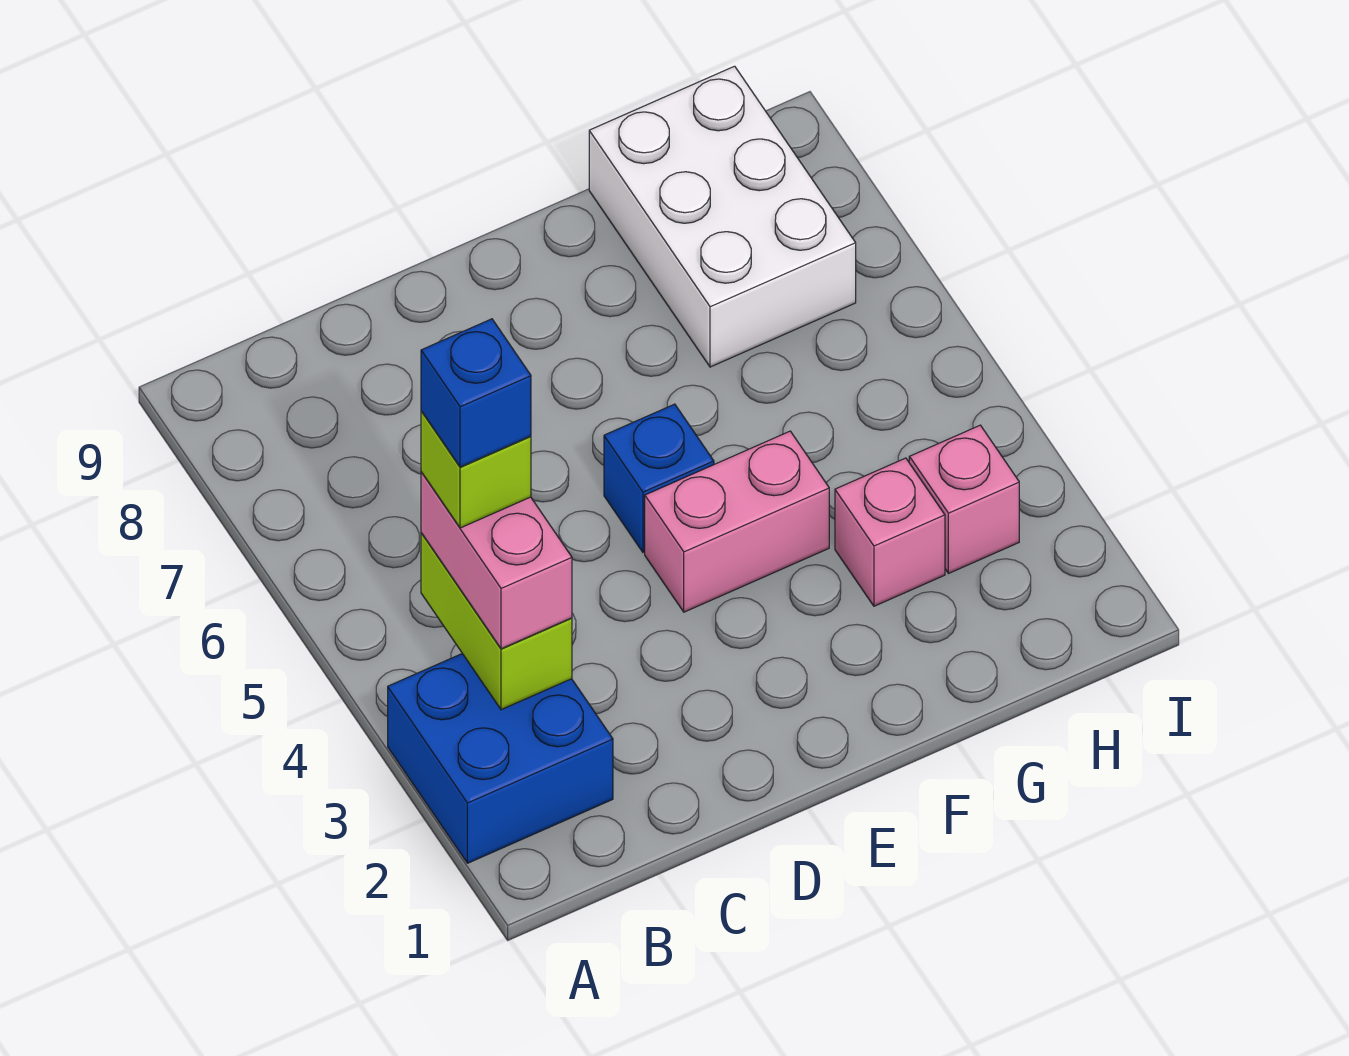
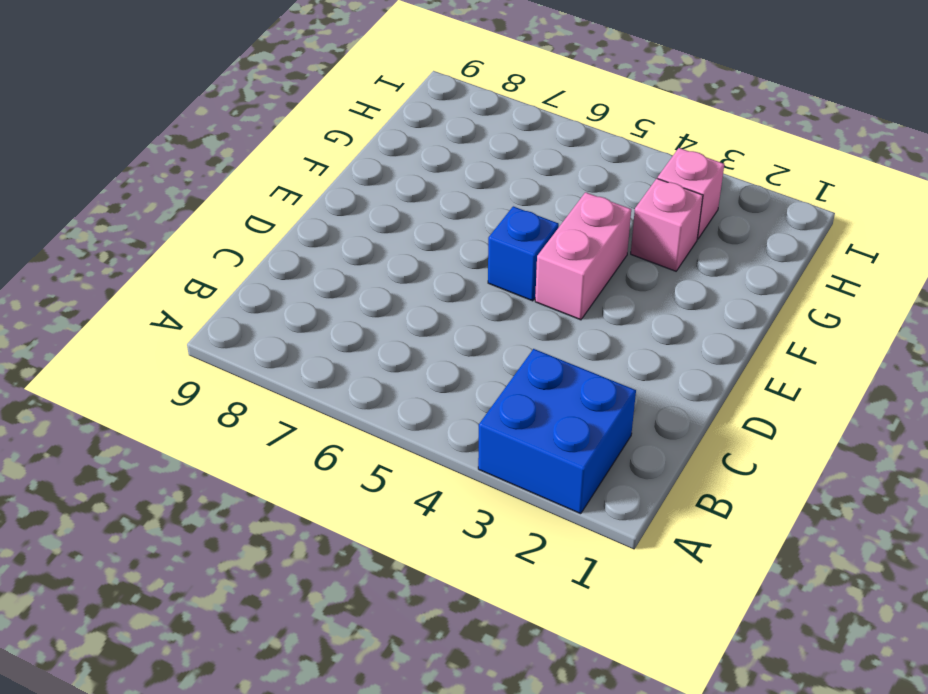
none -> white brick G7:H9 level 1
none -> lime brick B3:B4 level 2

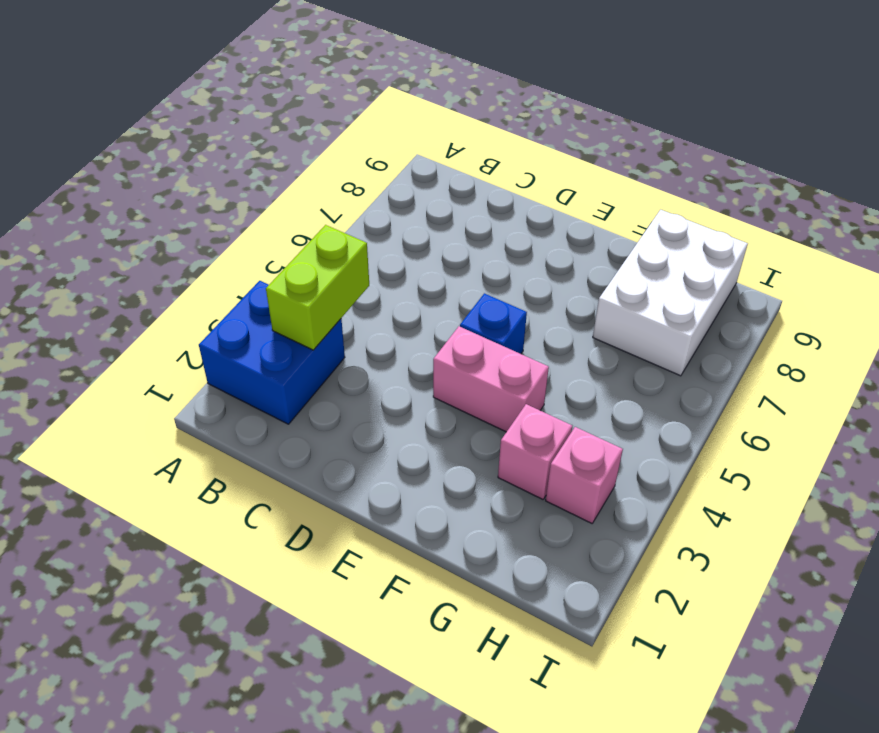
none -> pink brick B3:B4 level 3
none -> lime brick B4 level 4

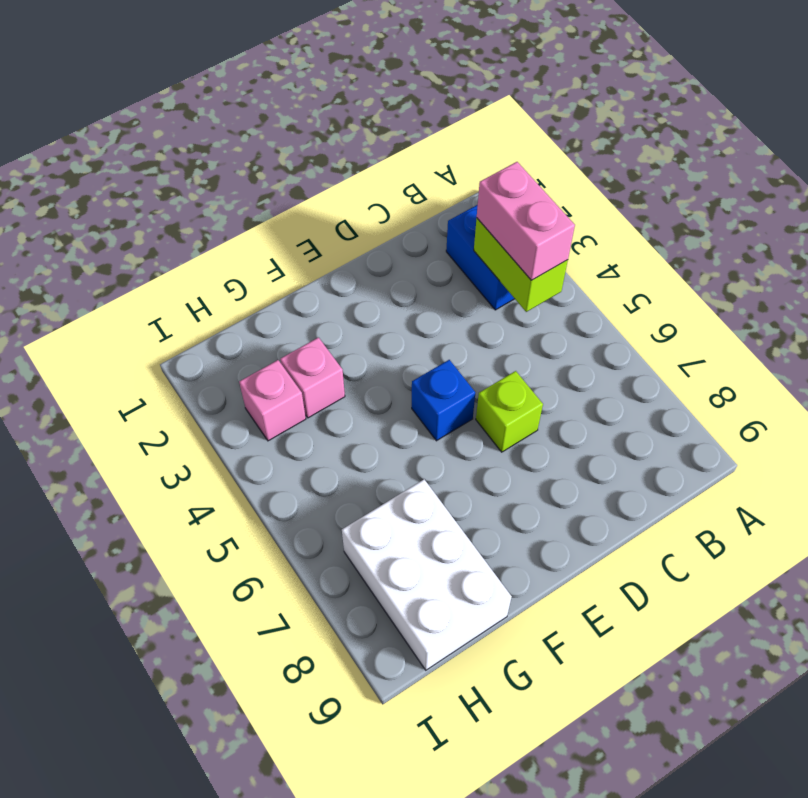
lime brick D6 level 1 -> lime brick B4 level 4
none -> pink brick E4:F4 level 1
none -> blue brick B4 level 5

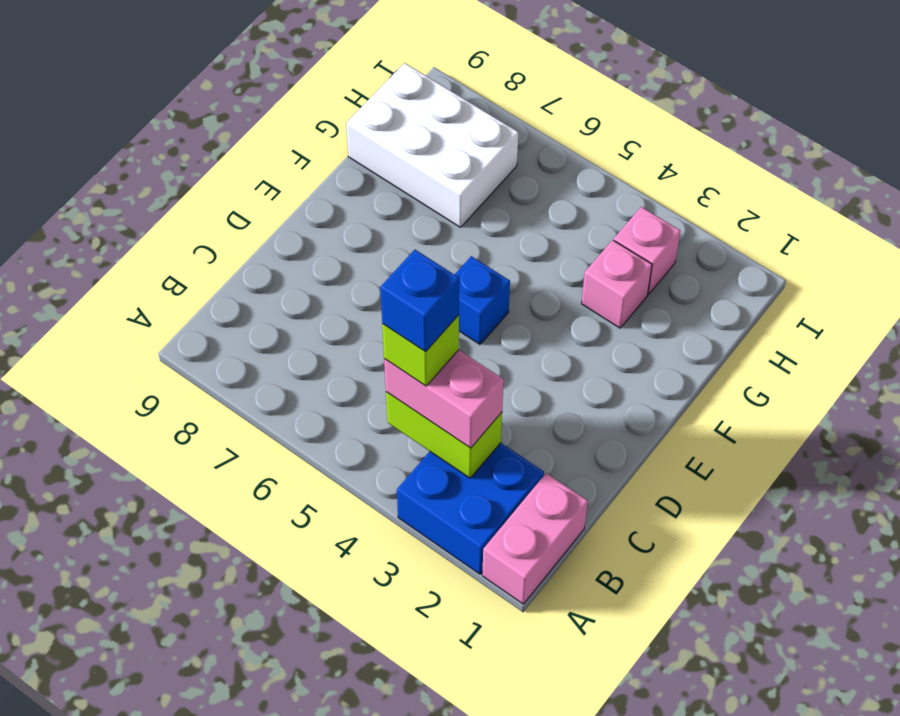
pink brick A1:B1 level 1 -> pink brick E4:F4 level 1

